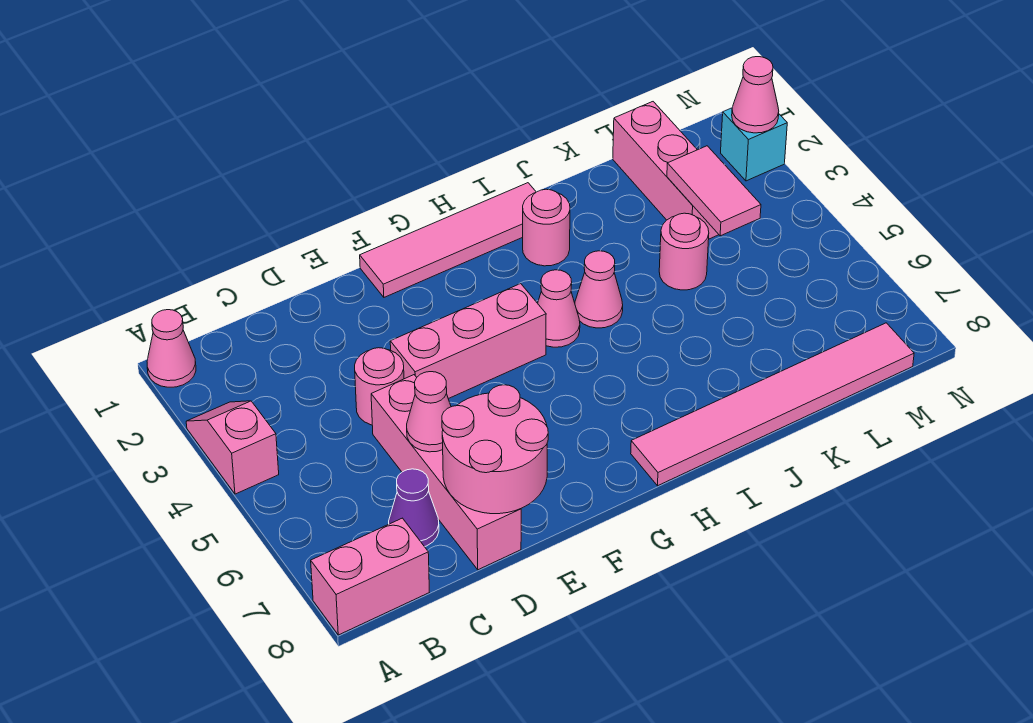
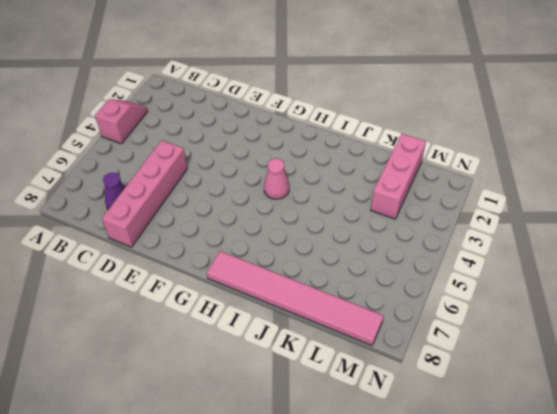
none -> pink cone A1 level 1
none -> pink brick A8:B8 level 1
none -> pink round brick D4 level 1

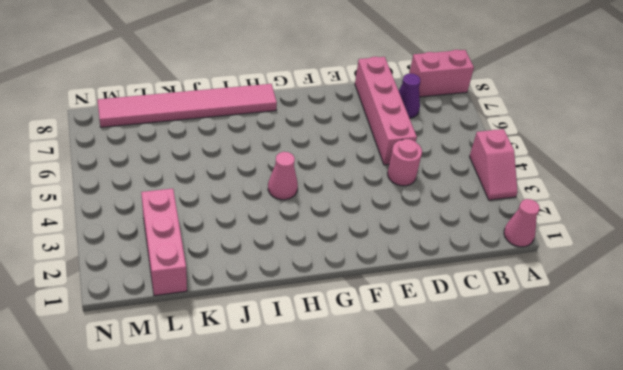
none -> pink brick E4:G4 level 1
none -> pink tile F1:I1 level 1
none -> pink round brick I2 level 1

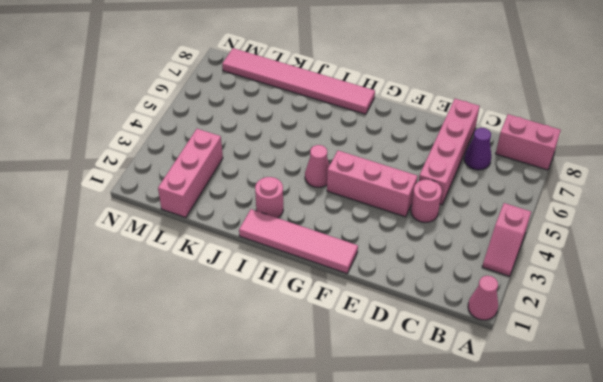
none -> pink cone I4 level 1
none -> pink round brick K4 level 1
none -> cyan brick N2 level 1

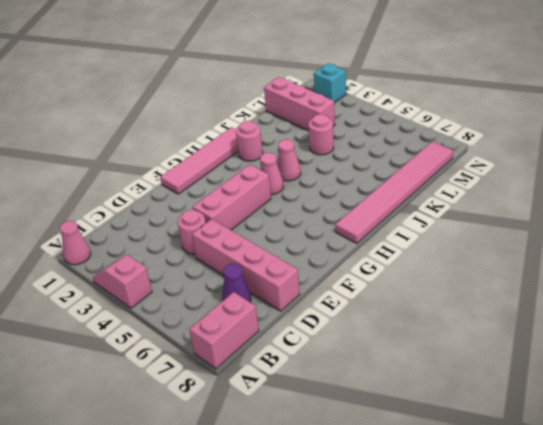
none -> pink cone D6 level 2
none -> pink round brick D7:E8 level 2
none -> pink tile L3:L4 level 2

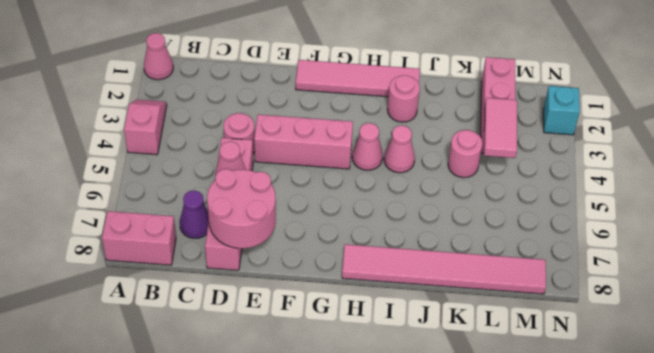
none -> pink cone N2 level 2

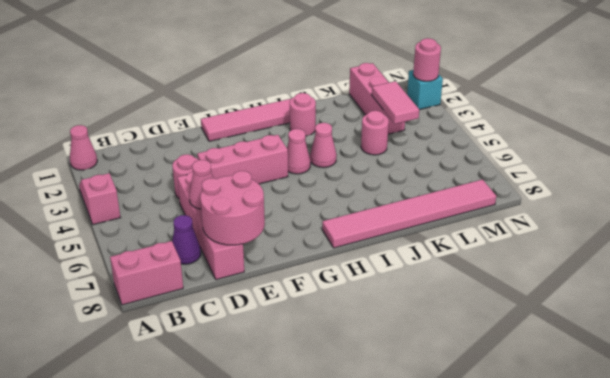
pink round brick N2 level 2 -> pink cone N2 level 2

